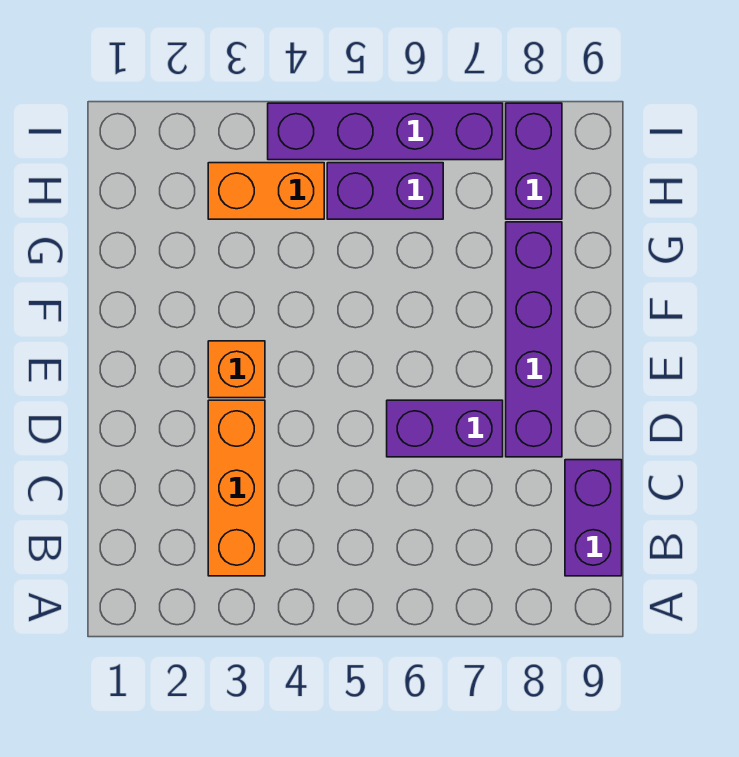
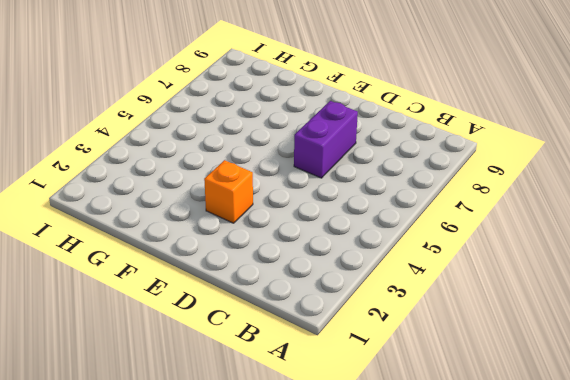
none -> orange brick B3:D3 level 1
none -> purple brick B9:C9 level 1

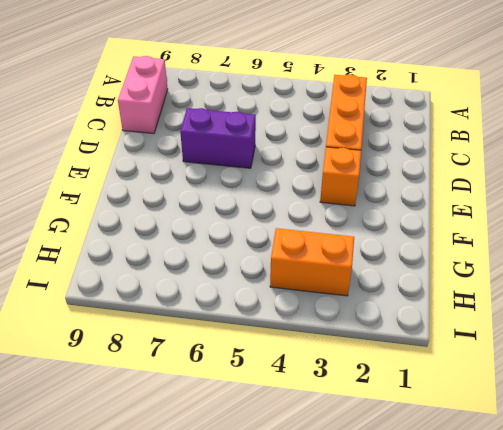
pink brick B9:C9 level 1 -> purple brick B9:C9 level 1
none -> purple brick D8:G8 level 1
none -> purple brick H5:H6 level 1

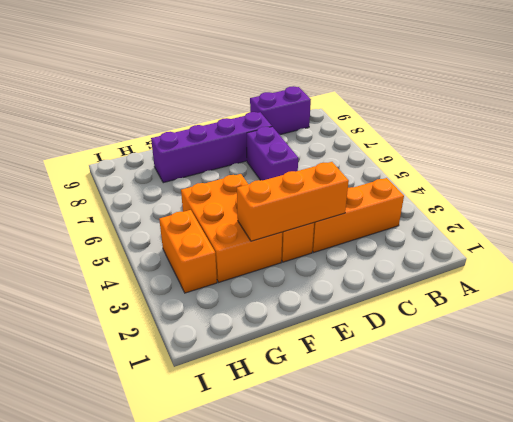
orange brick D3:F3 level 2 -> none
orange brick F3:G5 level 1 -> none
none -> purple brick H5:H6 level 1
none -> purple brick H8:I8 level 1

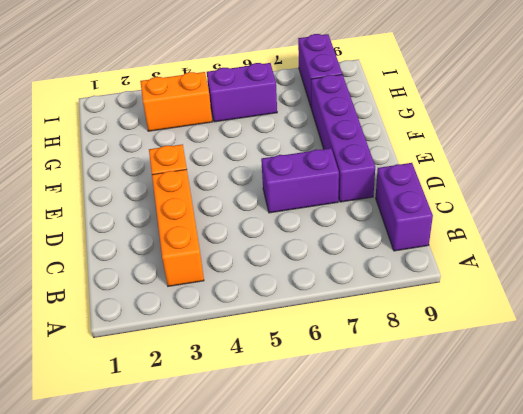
none -> purple brick I4:I7 level 1

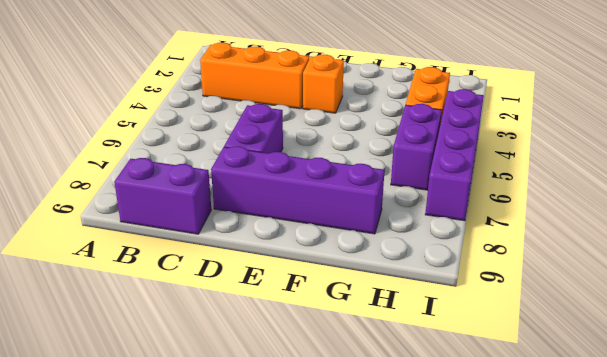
none -> purple brick H8:I8 level 1

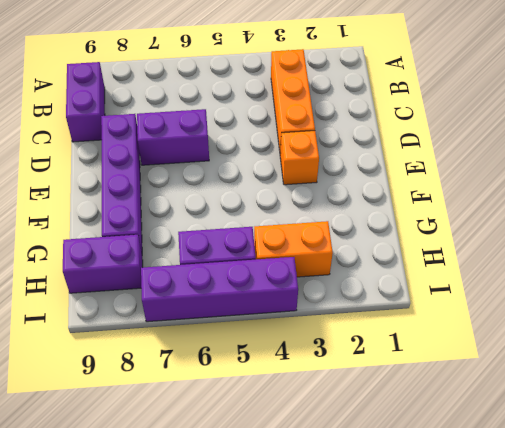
purple brick H8:H9 level 1 -> purple brick H8:I8 level 1

